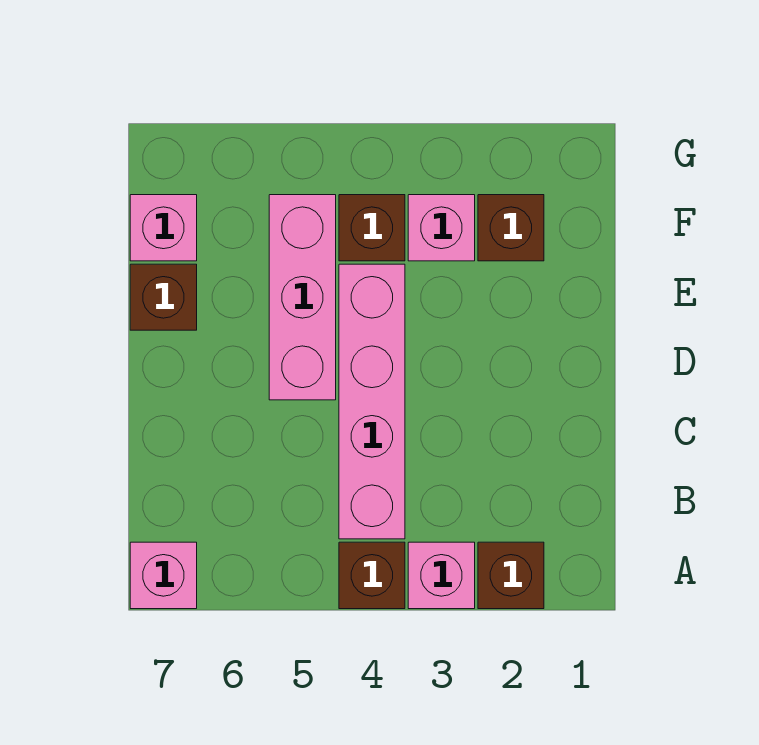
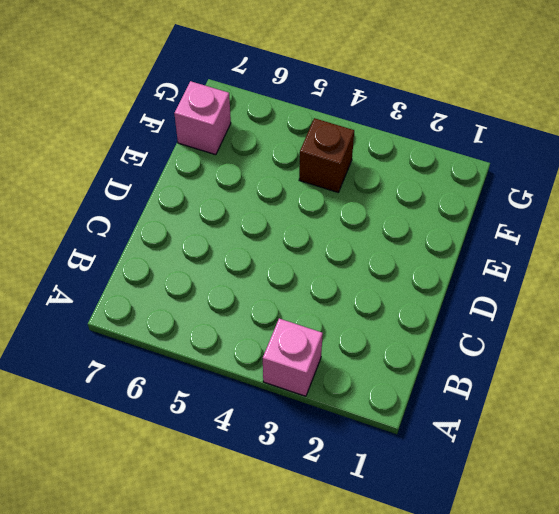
none -> brown brick A2 level 1
none -> brown brick A4 level 1

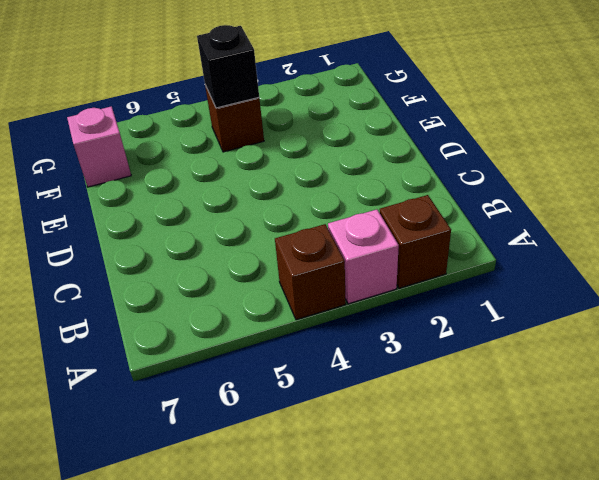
black brick F4 level 2 -> none
none -> pink brick A7 level 1
none -> pink brick B4:E4 level 1

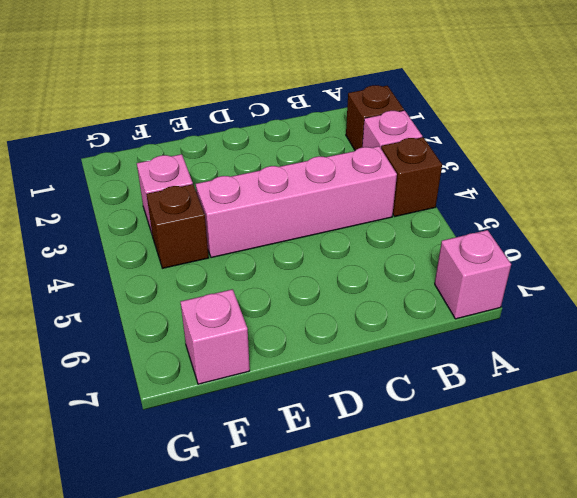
none -> pink brick D5:F5 level 1
none -> brown brick E7 level 1

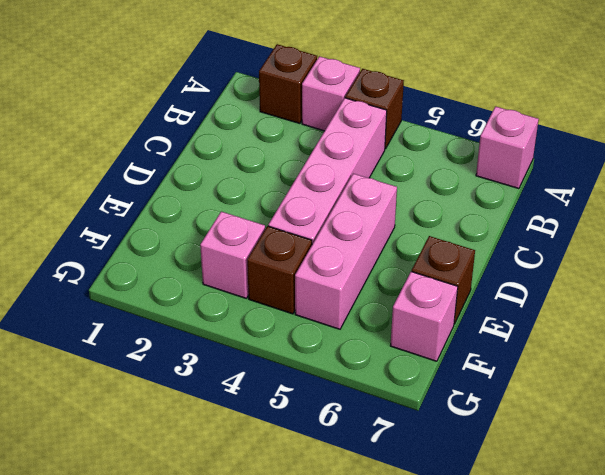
none -> brown brick F2 level 1

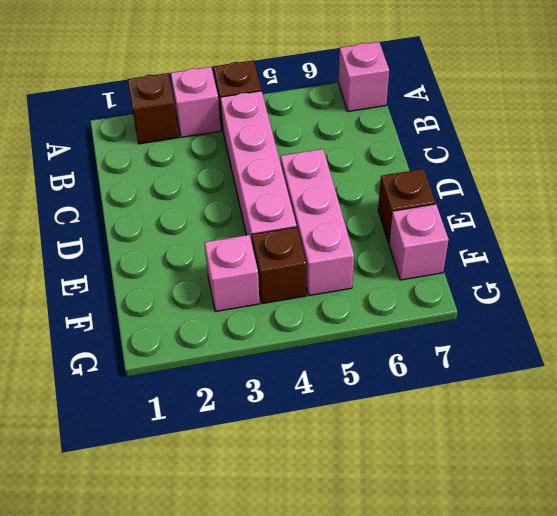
none -> brown brick F2 level 1

